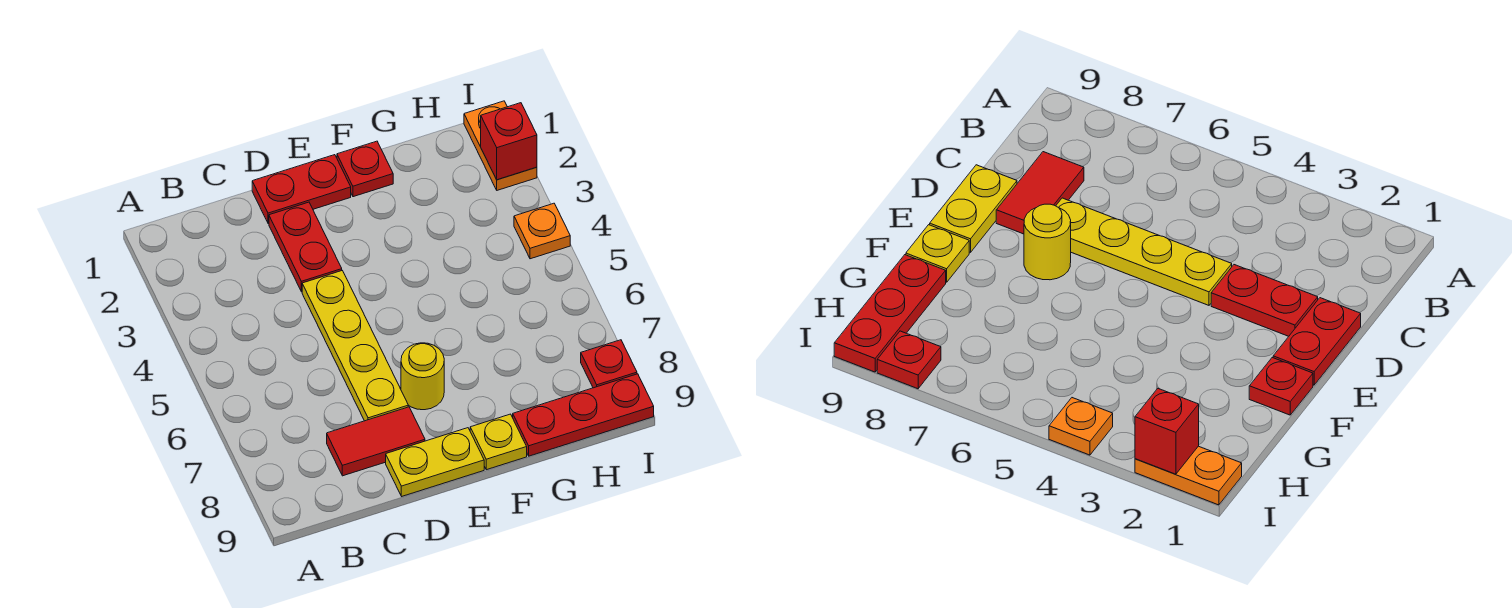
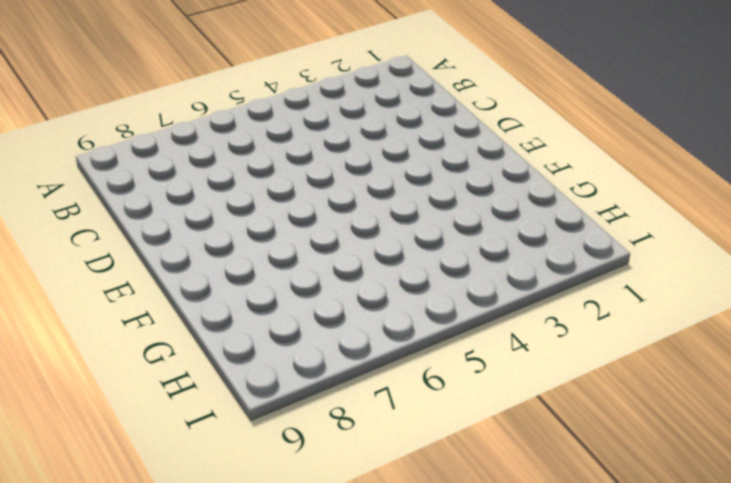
none -> red tile C8:D8 level 1
none -> red plate D1:E1 level 1
none -> red plate D2:D3 level 1

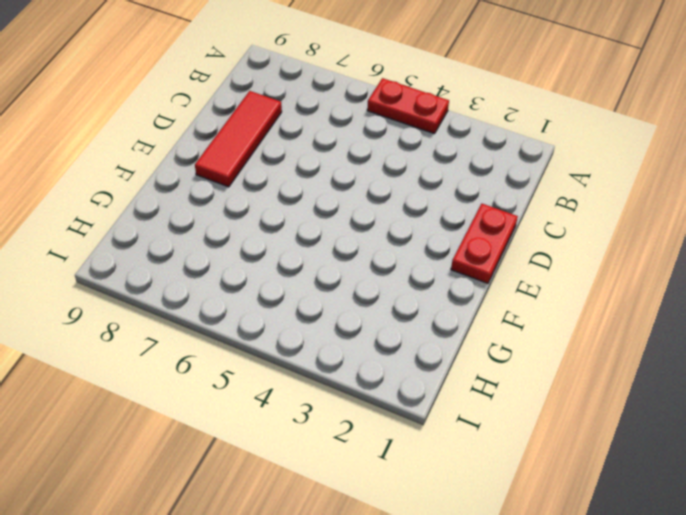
red plate A4:A5 level 1 -> red plate D2:D3 level 1
red tile C8:E8 level 1 -> red tile C8:D8 level 1
none -> yellow plate D4:D7 level 1
none -> yellow plate D9:E9 level 1
none -> yellow round brick E7 level 1

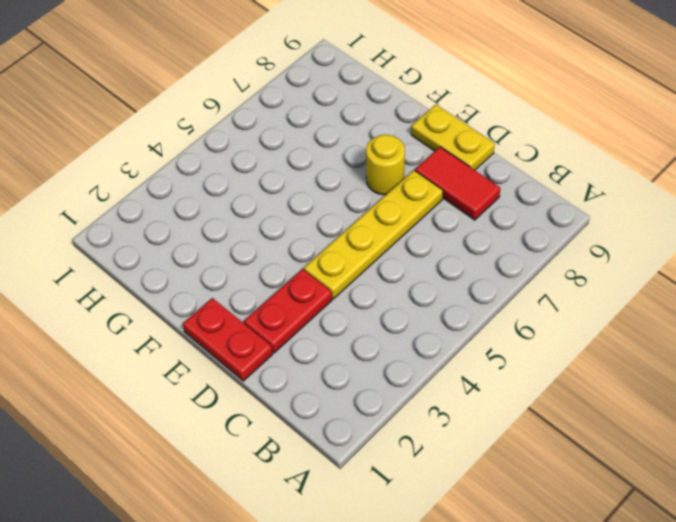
none -> red plate F1 level 1
none -> yellow plate F9 level 1
none -> red plate G9:I9 level 1

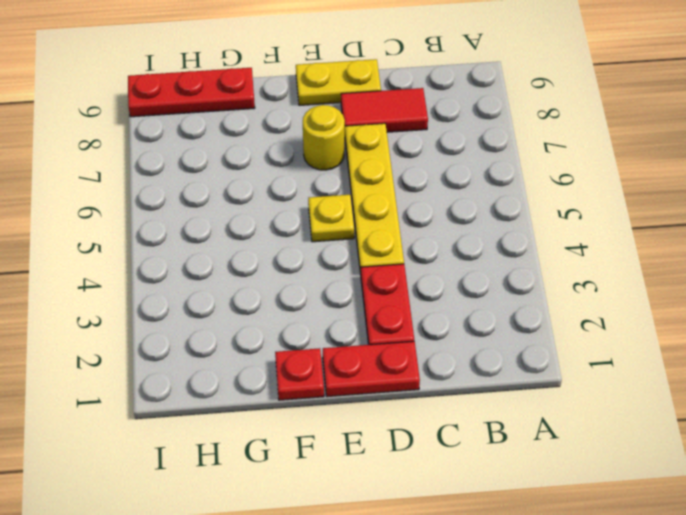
yellow plate E5 level 1 -> yellow plate F9 level 1
none -> orange plate I1:I2 level 1
none -> orange plate I4 level 1
none -> red plate I8 level 1

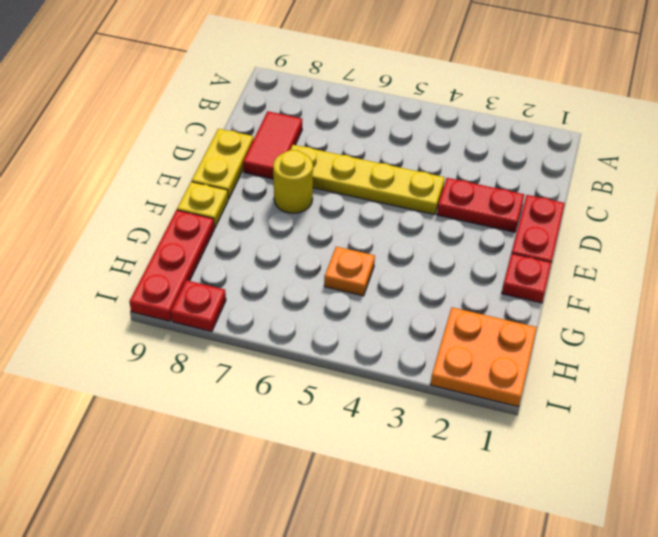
orange plate G5 level 1 -> orange plate I4 level 1
orange plate H1:I2 level 1 -> orange plate I1:I2 level 1
none -> red brick I2 level 2

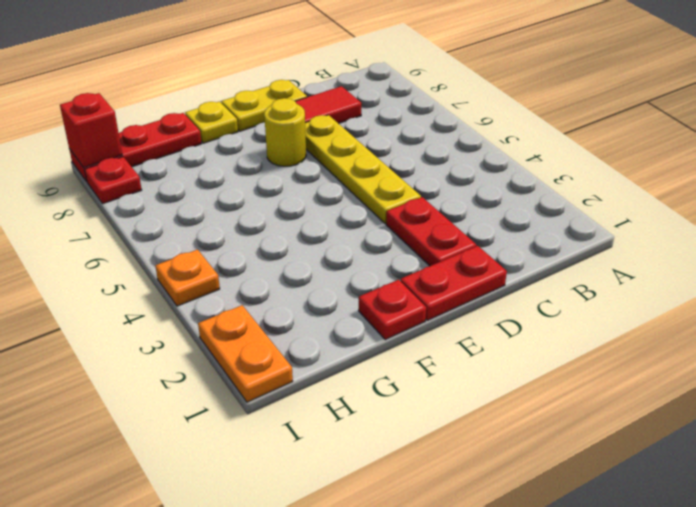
red brick I9 level 2 -> red brick I2 level 2

